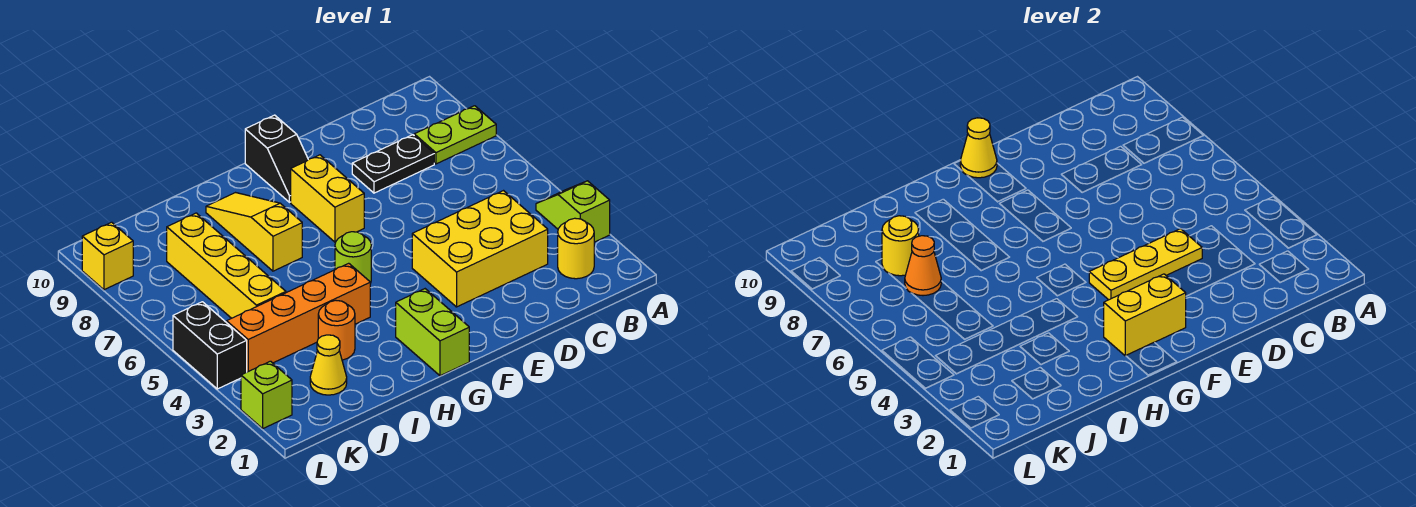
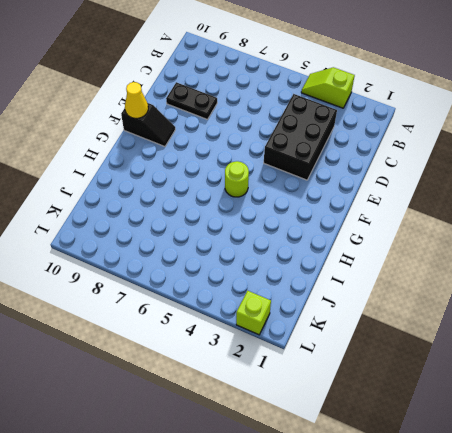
black brick C3:E4 level 1 -> yellow brick C3:E4 level 1
black plate D8:D9 level 1 -> black plate C8:D8 level 1
none -> lime plate A8:B8 level 1
none -> yellow round brick B2 level 1
none -> yellow brick F7:F8 level 1

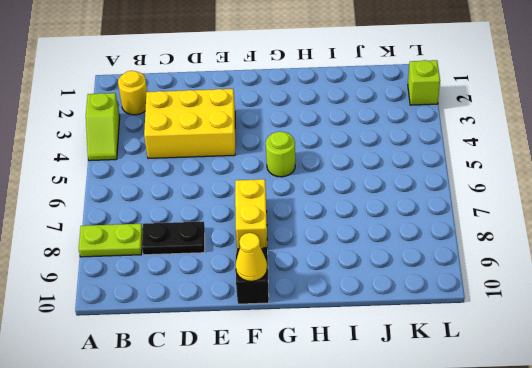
none -> lime brick G1:G2 level 1
none -> orange brick H4:K4 level 1
none -> yellow slope H7:H9 level 1 top 7

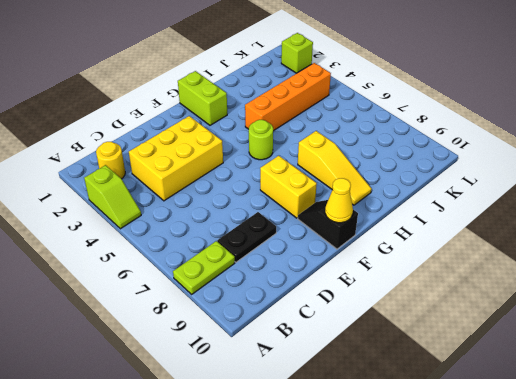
none -> orange round brick I3 level 1
none -> yellow cone J2 level 1
none -> yellow brick J5:J8 level 1

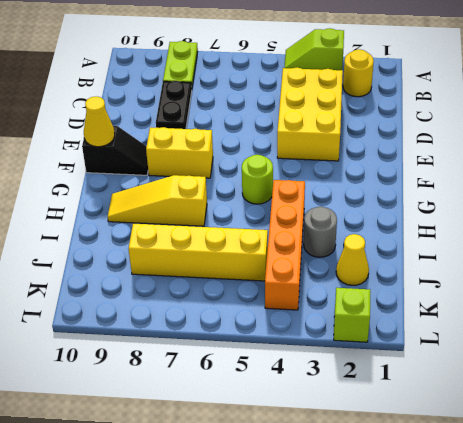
grey round brick I3 level 1 -> orange round brick I3 level 1
none -> lime brick G1:G2 level 1
none -> black brick L4:L5 level 1
none -> yellow brick L9 level 1

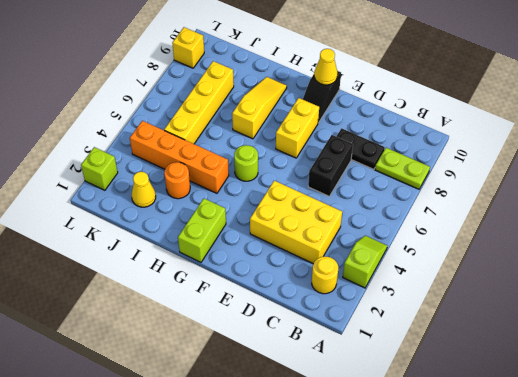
black brick D6:D7 level 1 -> black brick L4:L5 level 1
none -> yellow plate D4:F4 level 2
none -> yellow brick F2:G2 level 2
none -> orange cone J7 level 2

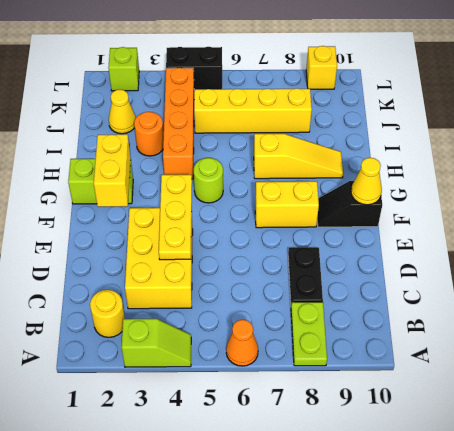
orange cone A6 level 1 -> orange cone J7 level 2
none -> yellow round brick J8 level 2

